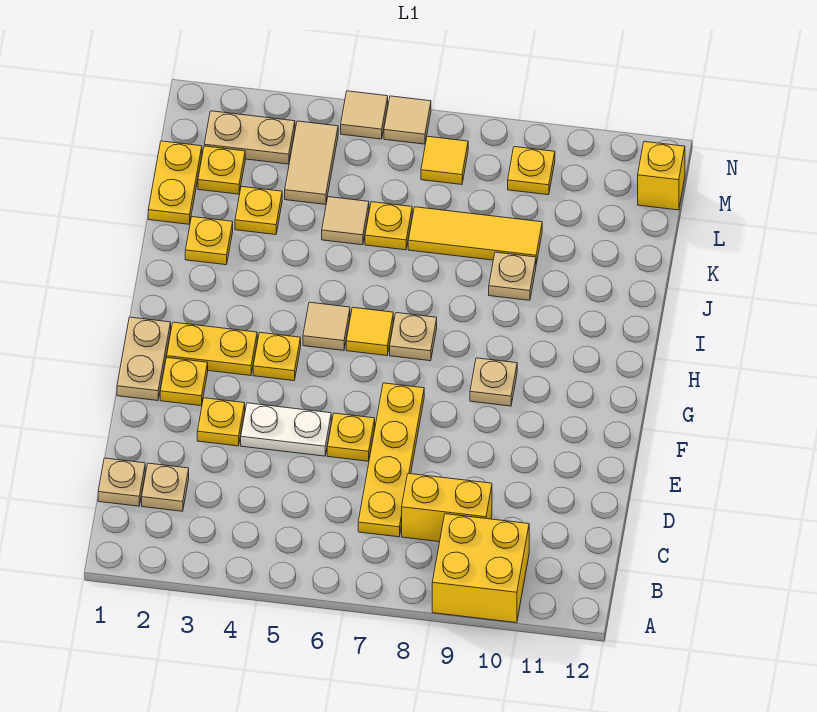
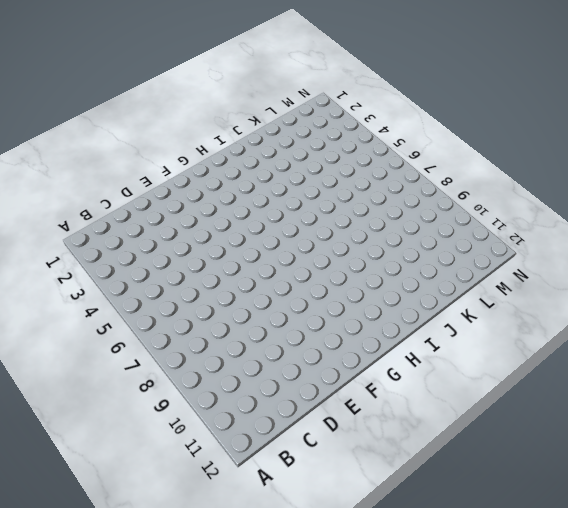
none -> yellow brick A9:B10 level 1
none -> tan plate C1 level 1
none -> tan plate C2 level 1
none -> yellow plate C7:F7 level 1

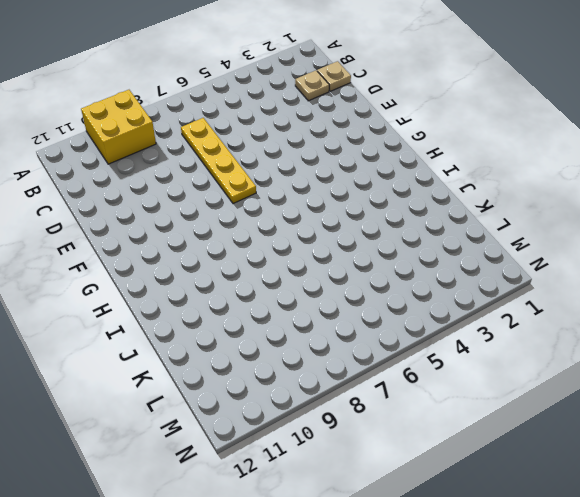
none -> yellow brick C8:C9 level 1
none -> yellow plate E3 level 1
none -> white plate E4:E5 level 1
none -> yellow plate E6 level 1

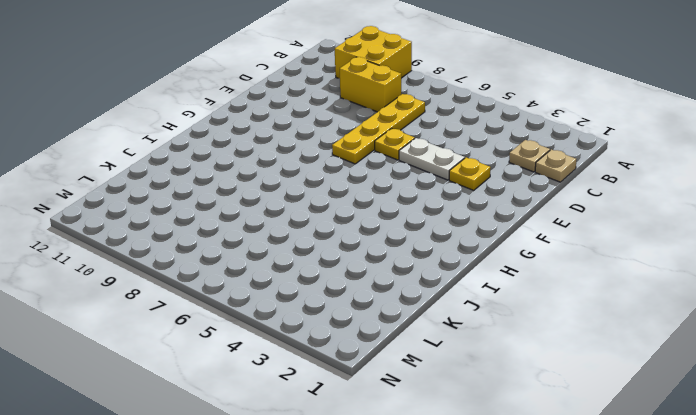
none -> tan plate F1:G1 level 1
none -> yellow plate F2 level 1
none -> yellow plate G2:G3 level 1
none -> yellow plate G4 level 1

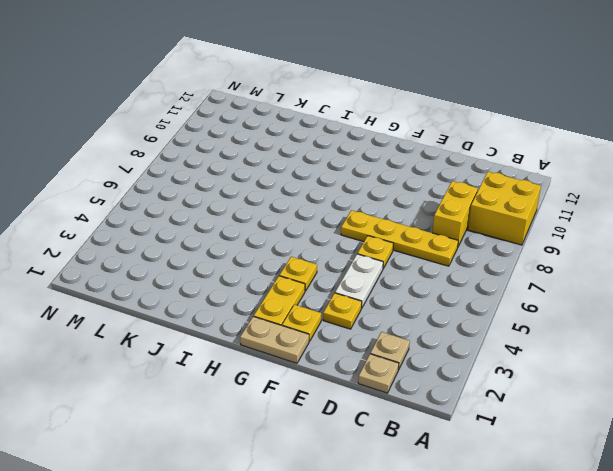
none -> tan plate G9 level 1
none -> tan tile H5 level 1
none -> yellow tile H6 level 1
none -> tan plate H7 level 1

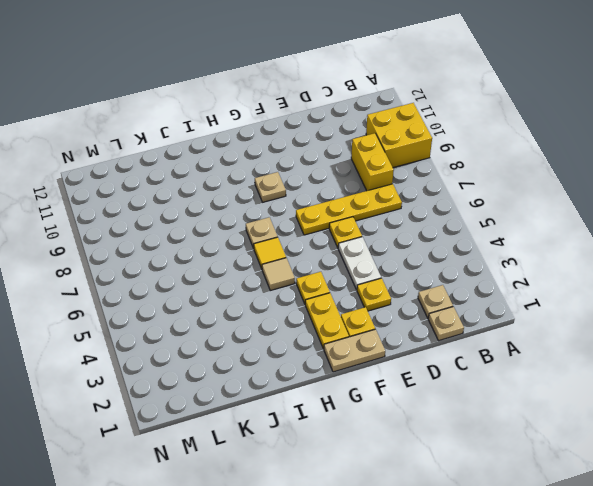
none -> yellow plate J2 level 1
none -> tan plate J9 level 1
none -> yellow plate K1:L1 level 1
none -> yellow plate K3 level 1

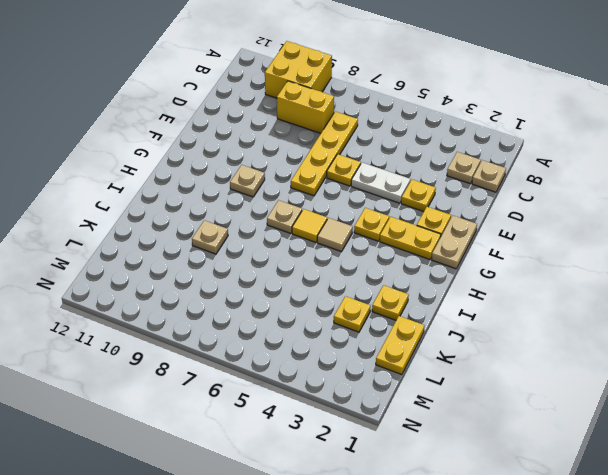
none -> tan tile K5 level 1
none -> yellow plate K6 level 1
none -> yellow tile K7:K9 level 1
none -> yellow plate L2 level 1

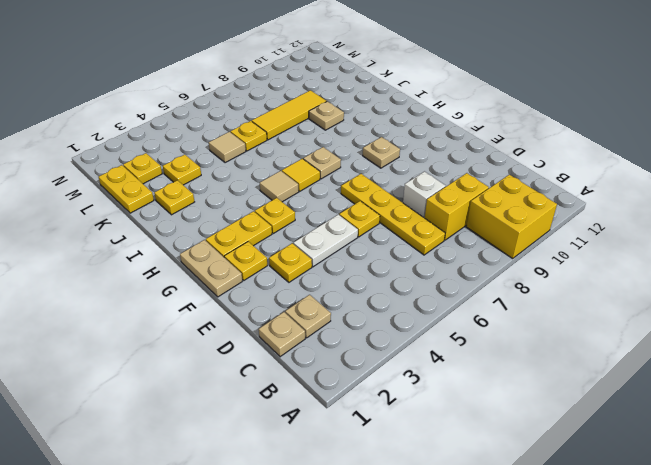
white brick D8 level 1 -> none
none -> tan tile L4:M4 level 1
none -> tan plate M2:M3 level 1
none -> yellow tile M7 level 1
none -> yellow plate M9 level 1

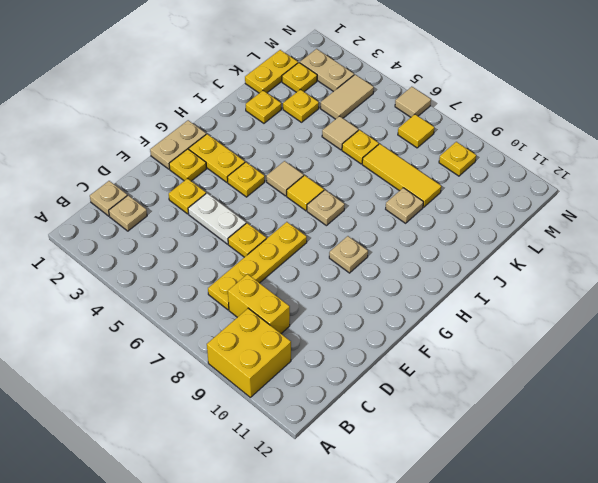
none -> yellow brick M12 level 1
none -> tan tile N5 level 1

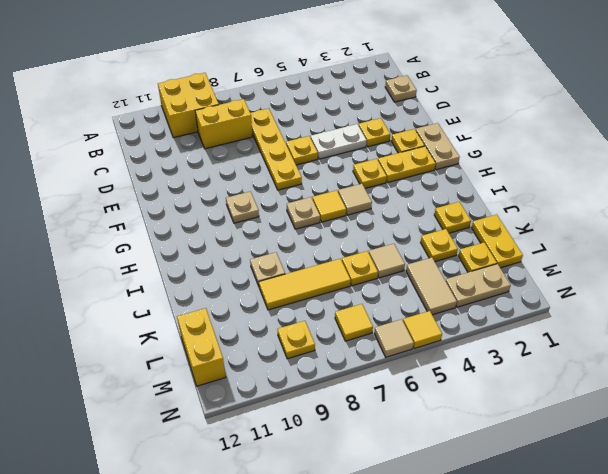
yellow brick L12:M12 level 1 -> yellow brick M12 level 1
yellow tile N5 level 1 -> tan tile N5 level 1
none -> tan plate C2 level 1

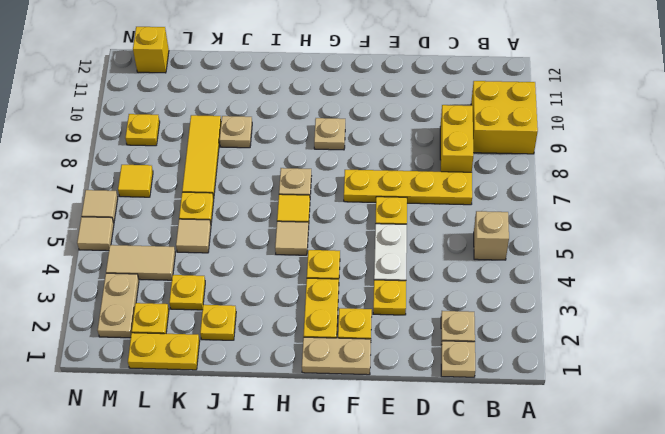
tan brick B5 level 1 -> none

